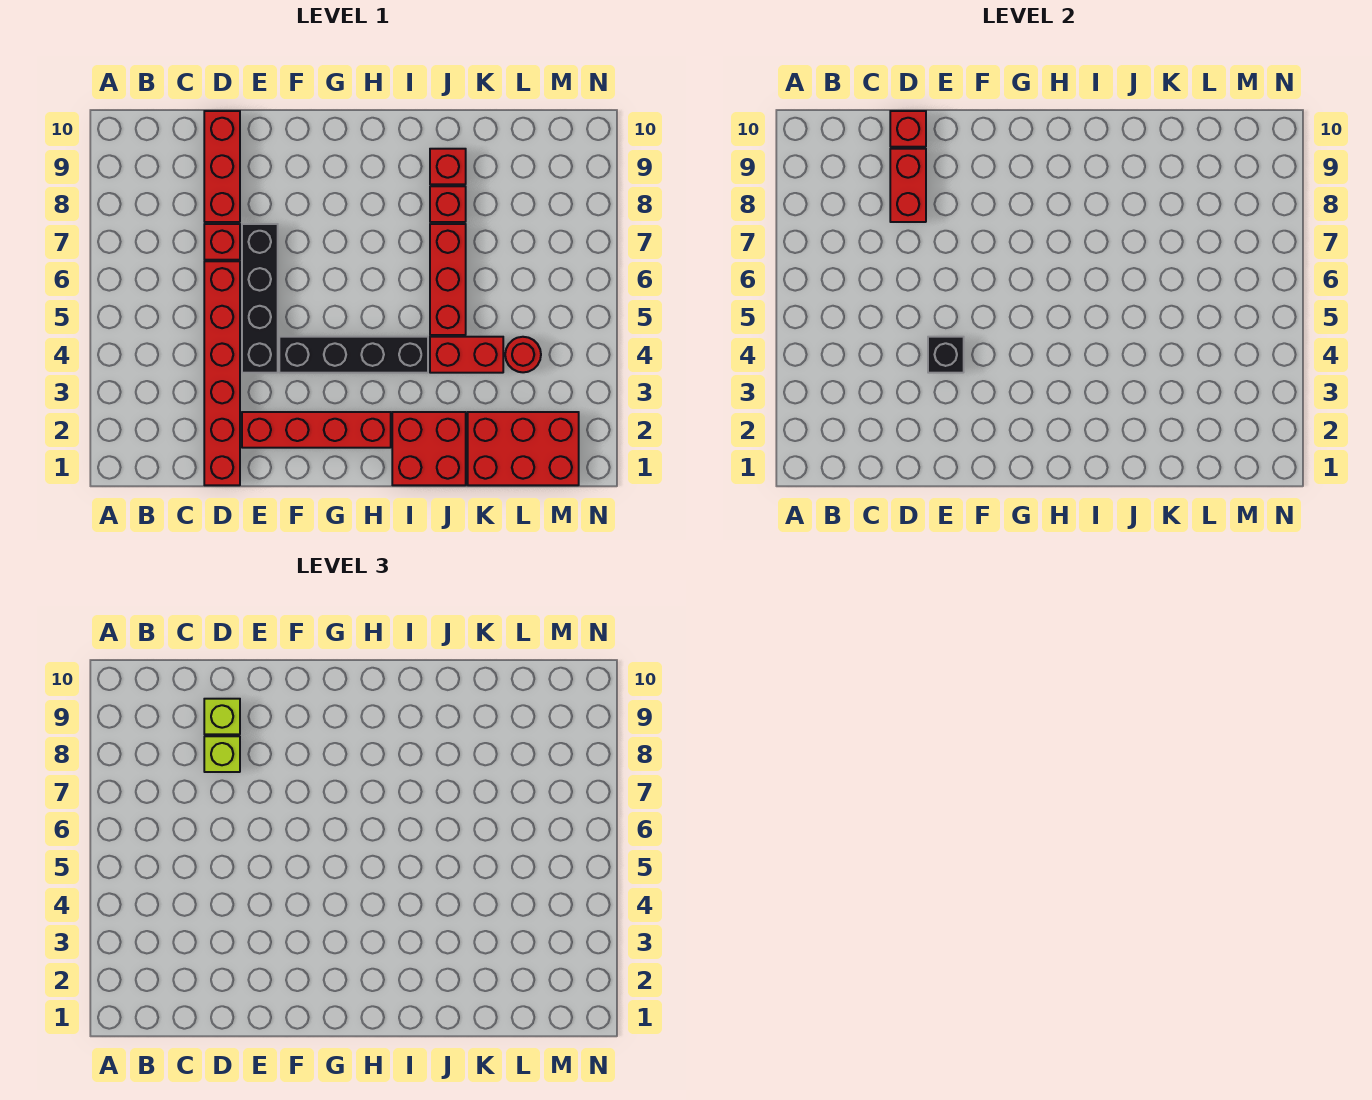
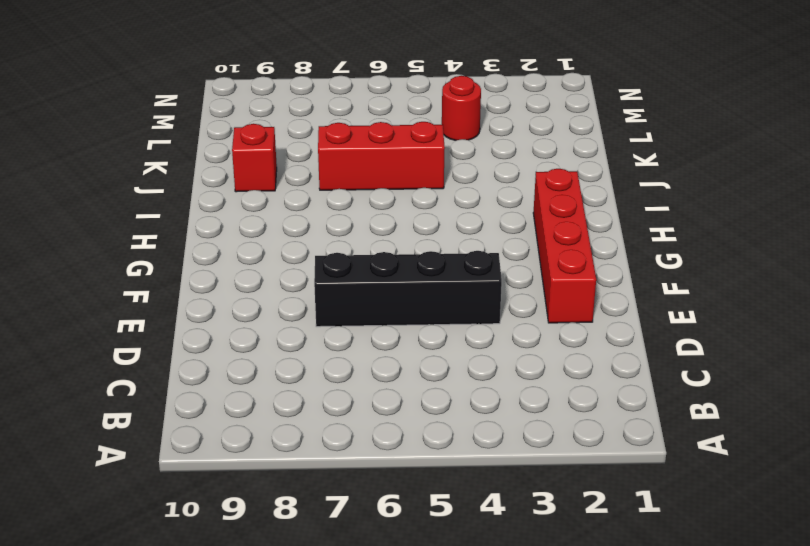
none -> red brick D1:D6 level 1
none -> red brick D7 level 1
none -> red brick D8:D10 level 1

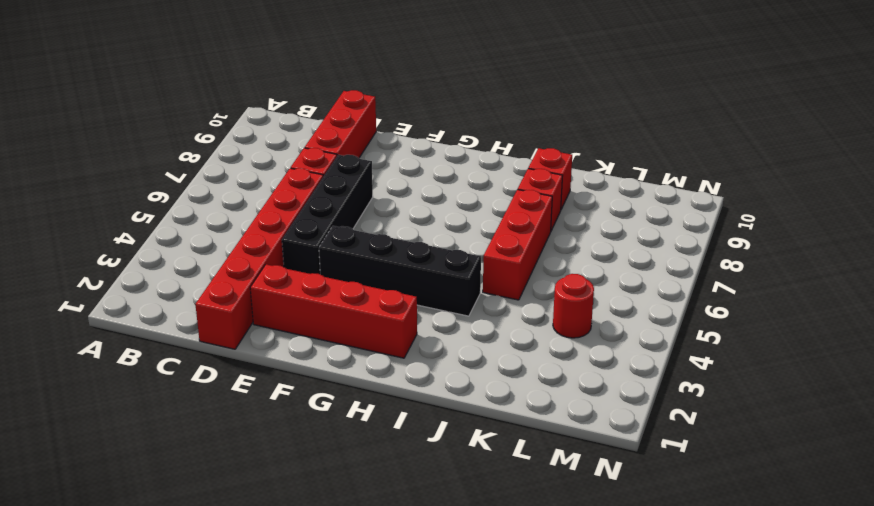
none -> red brick I1:J2 level 1
none -> red brick J4:K4 level 1
none -> red brick K1:M2 level 1

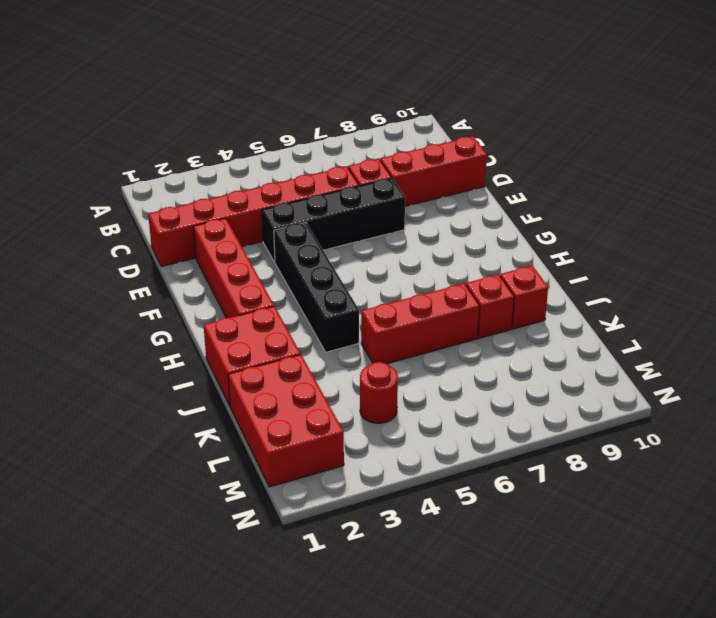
none -> red brick J4:K4 level 1
none -> red brick D8:D9 level 2
none -> red brick D10 level 2

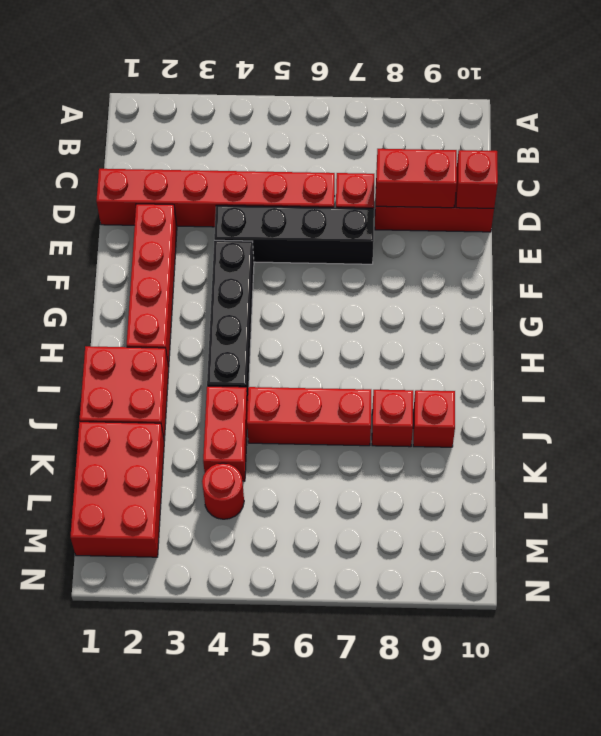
none -> black brick E4 level 2
none -> lime brick D8 level 3
none -> lime brick D9 level 3

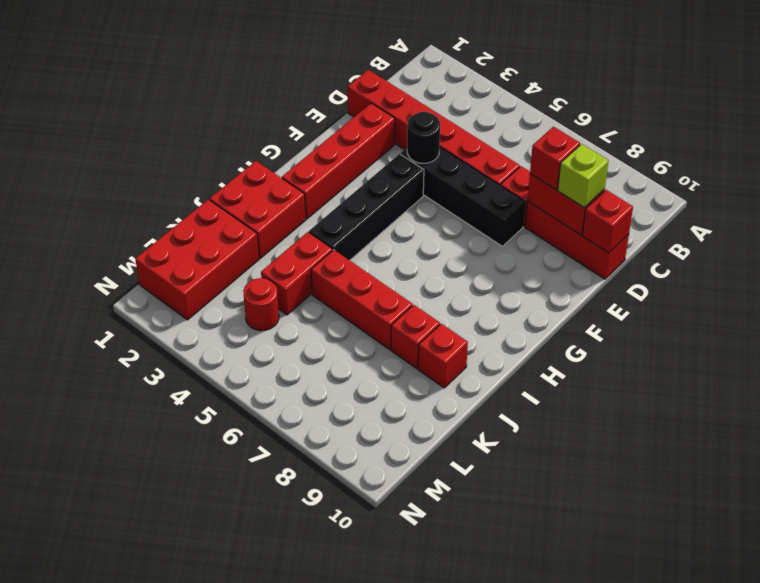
red brick D8 level 3 -> lime brick D8 level 3
black round brick E4 level 2 -> black brick E4 level 2

